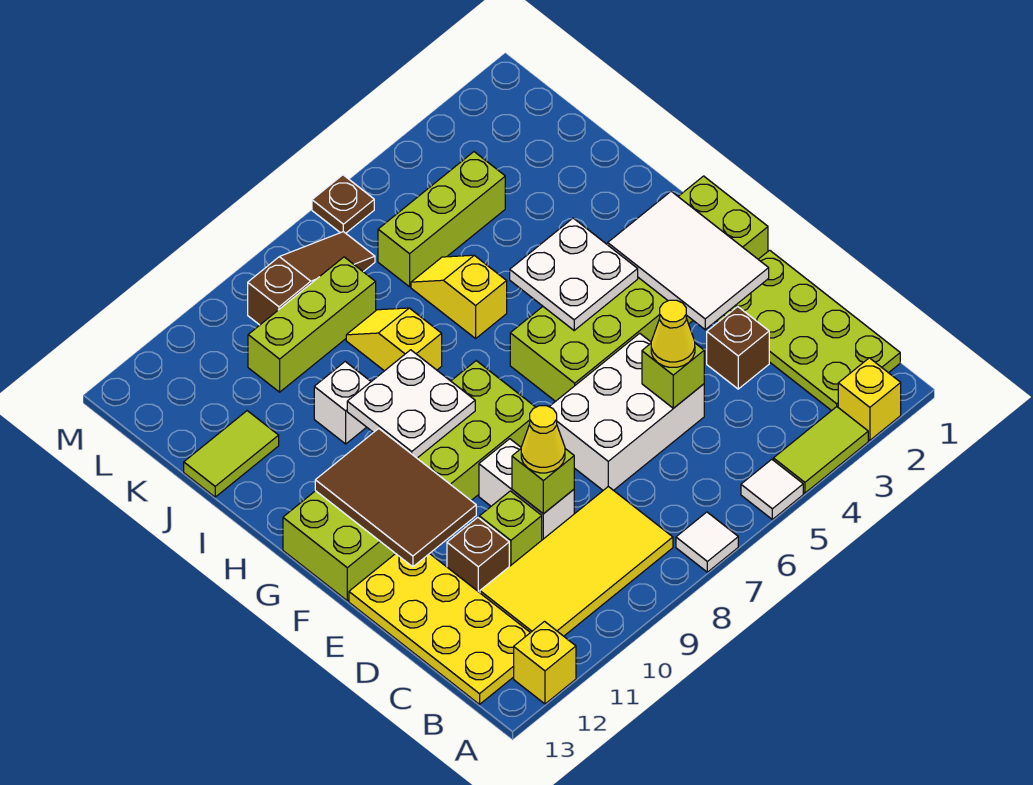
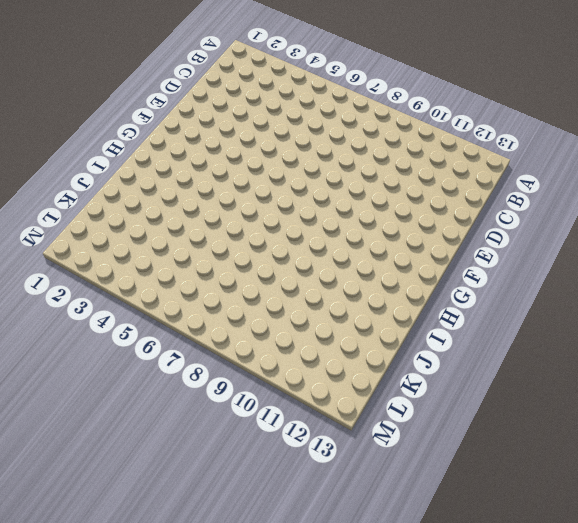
none -> yellow brick A2 level 1
none -> lime tile A3:A4 level 1
none -> white tile A5 level 1
none -> white tile A7 level 1

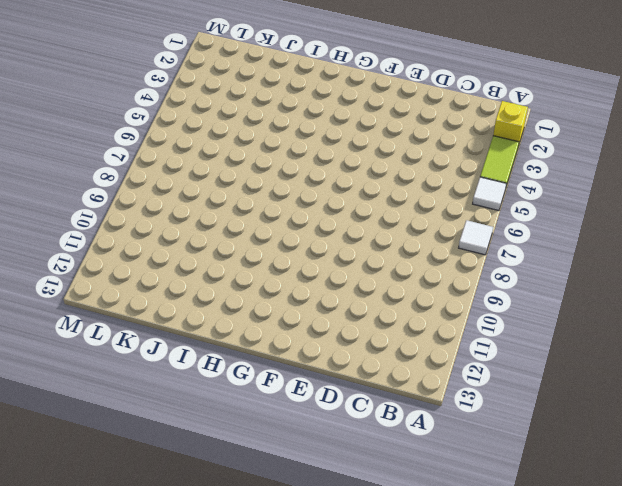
none -> yellow brick A12 level 1
none -> lime plate B1:E2 level 1
none -> yellow tile B8:C11 level 1
none -> yellow plate B12:E13 level 1

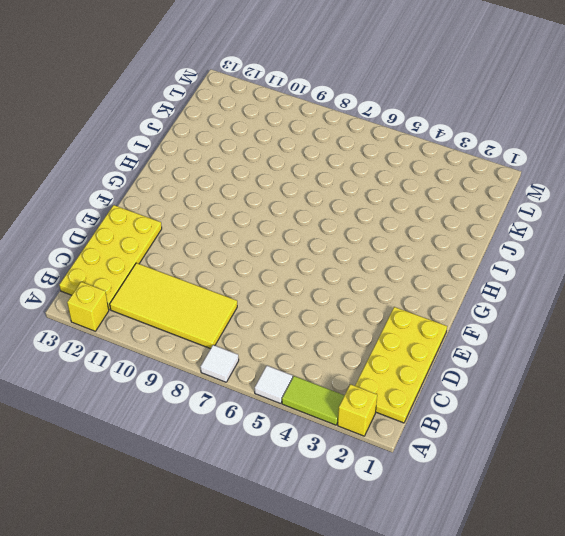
yellow plate B1:E2 level 1 -> lime plate B1:E2 level 1
none -> brown brick D3 level 1
none -> white brick D5:E7 level 1
none -> white brick D9:E9 level 1
none -> lime brick D10 level 1

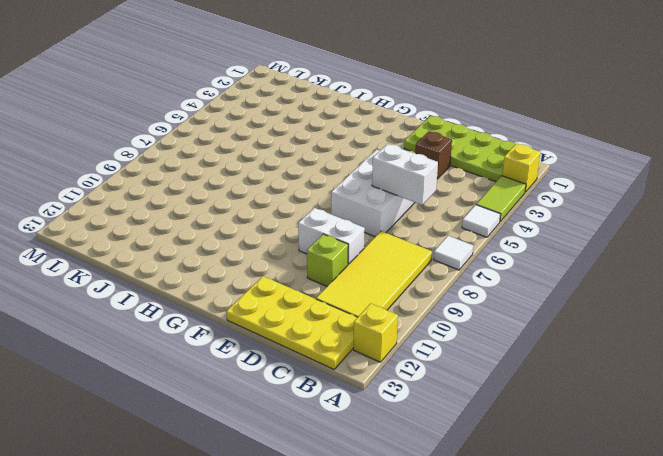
white brick C6:D6 level 2 -> none
none -> brown brick D11 level 1
none -> lime brick F1:G6 level 1
none -> lime brick F8:G13 level 1
none -> yellow slope I6:J6 level 1 top I

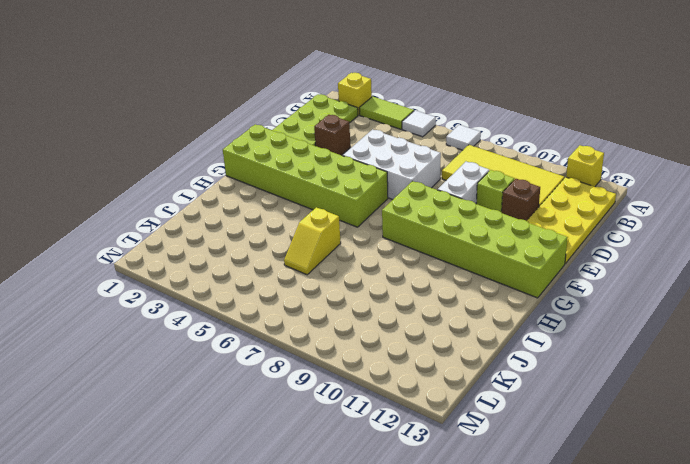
none -> yellow slope I8:J8 level 1 top I
none -> white brick I10 level 1
none -> lime tile J12:J13 level 1
none -> lime brick K4:K6 level 1

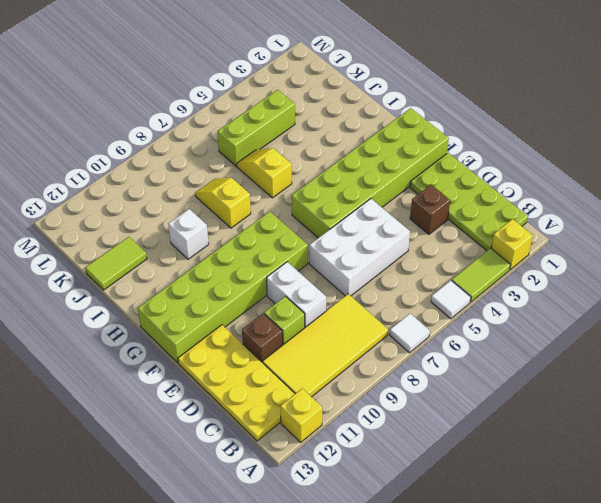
none -> lime brick K8:K10 level 1
none -> brown slope L7:L9 level 1 top 9
none -> brown plate M6 level 1
none -> lime brick D5 level 2

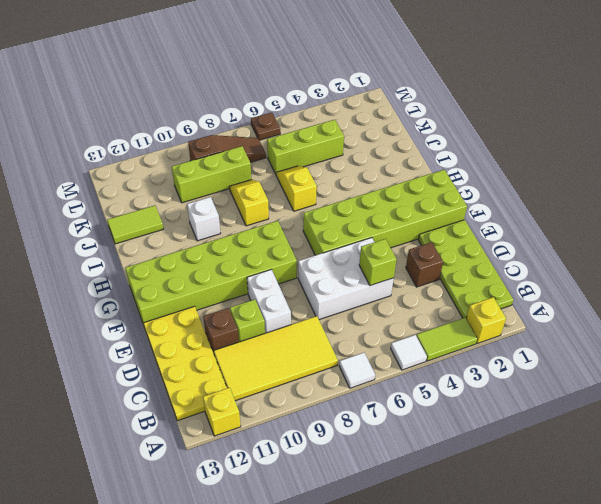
none -> lime brick D9 level 2
none -> white tile E2:G3 level 2
none -> brown tile E11:G12 level 2
none -> white plate G4:H5 level 2

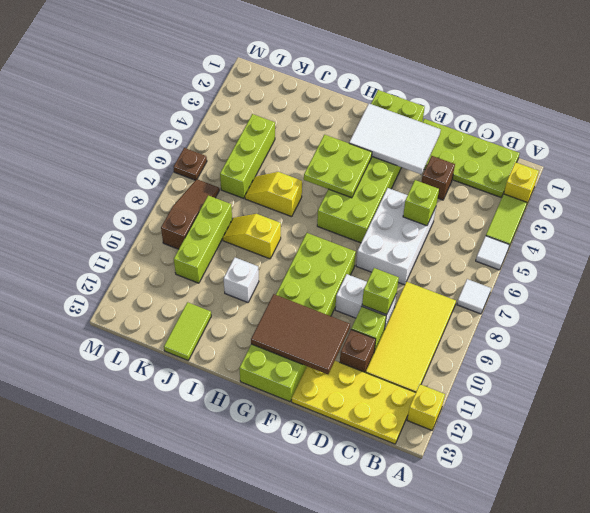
lime plate G4:H5 level 2 -> white plate G4:H5 level 2
none -> white plate G9:H10 level 2
none -> yellow cone D5 level 3
none -> yellow cone D9 level 3

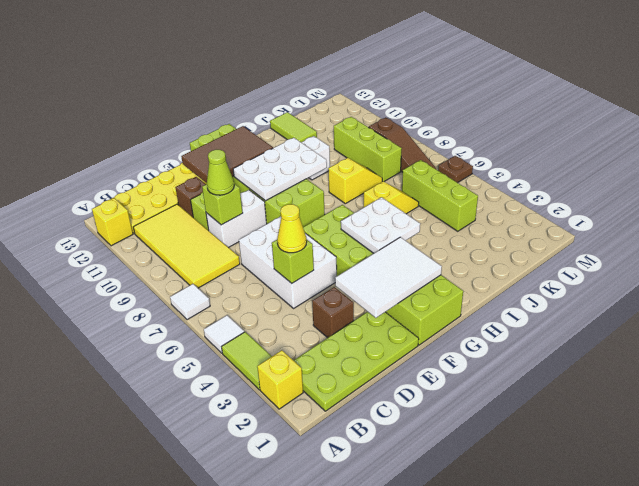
lime cone D9 level 3 -> yellow cone D9 level 3
white plate F9:H10 level 2 -> white plate G9:H10 level 2

